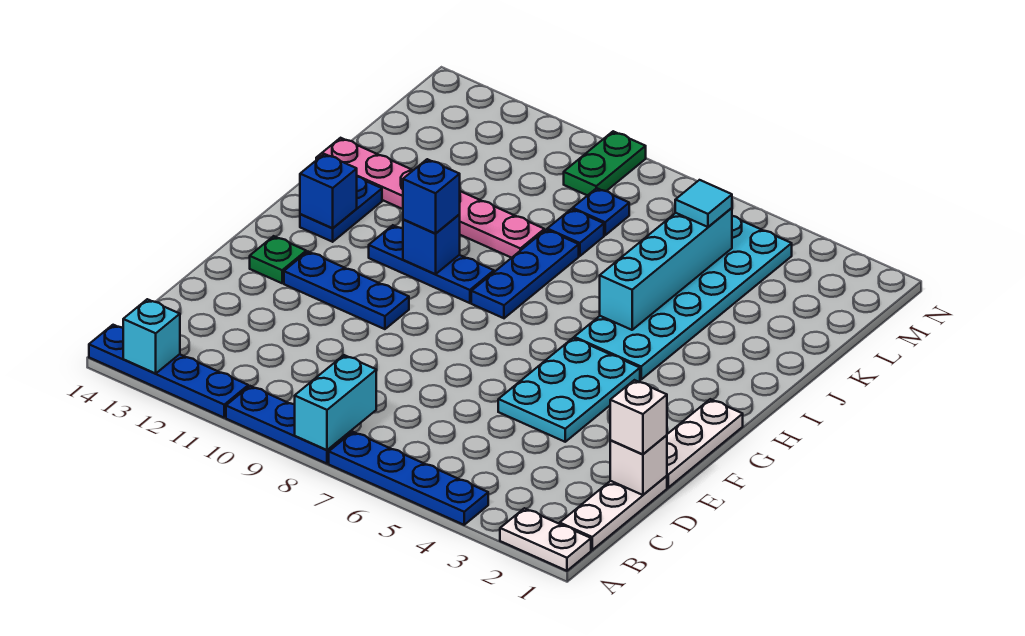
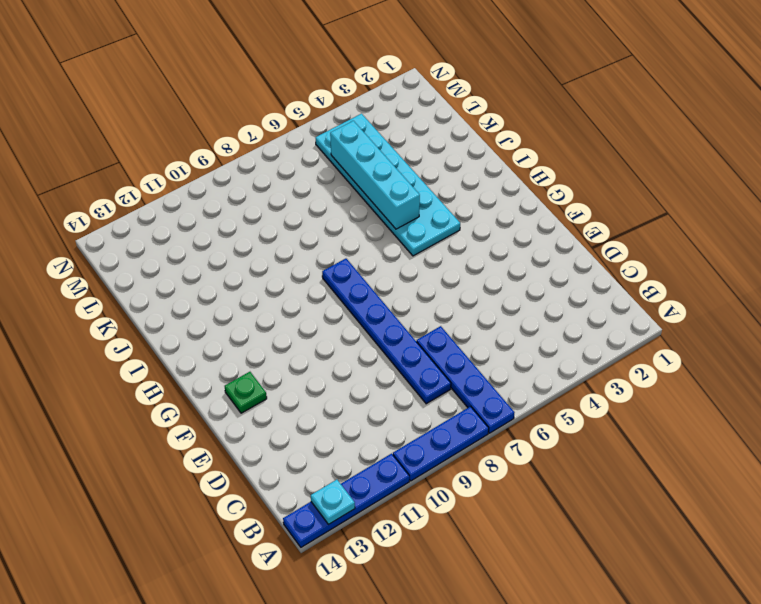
blue plate A7:D7 level 1 -> blue plate A4:A7 level 1
cyan plate A13 level 2 -> cyan brick A13 level 2
blue plate C8:H8 level 1 -> blue plate H8:J8 level 1
none -> white plate A1:A2 level 1
none -> white plate B1:D1 level 1
none -> white plate E1:G1 level 1

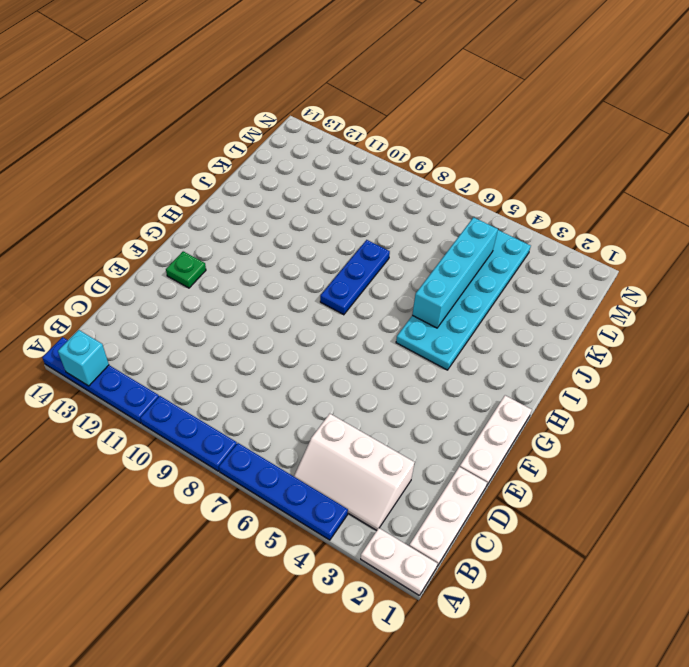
white slope B3:C5 level 1 top C -> none
none -> cyan plate E4:G5 level 1
none -> blue plate F10:F12 level 1
none -> blue plate H9:H11 level 1

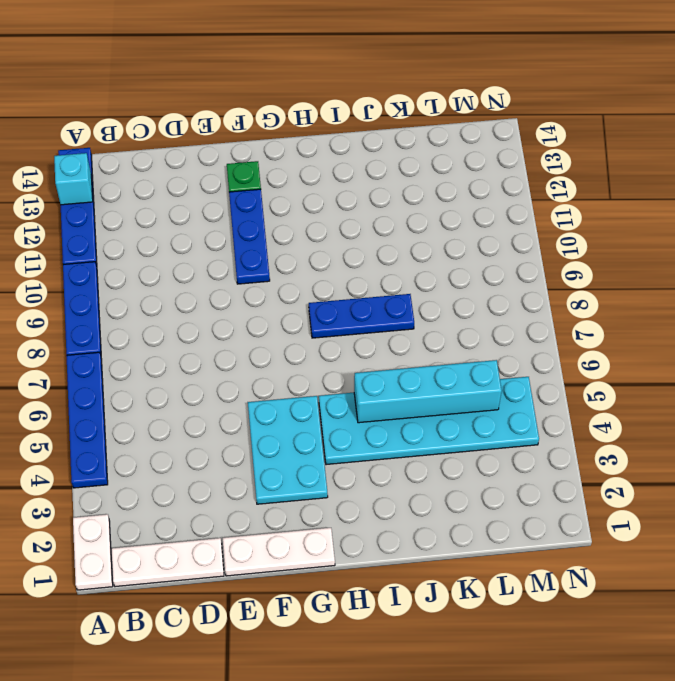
cyan plate F3:G5 level 1 -> cyan plate E4:G5 level 1
none -> blue plate H9:H11 level 1
none -> blue plate H13:I13 level 1
none -> pink plate J9:J14 level 1

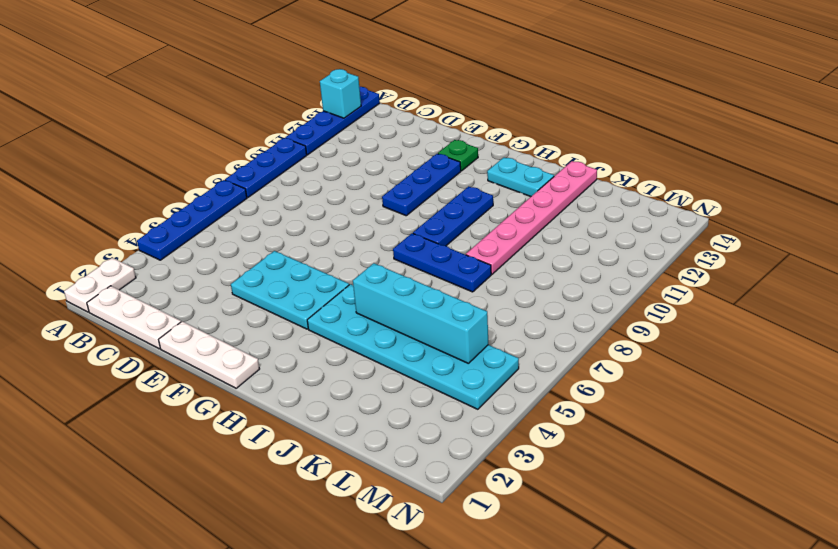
cyan plate H13:I13 level 1 -> blue plate H13:I13 level 1
none -> blue plate K8 level 1
none -> blue plate L8 level 1
none -> green plate M9:N9 level 1

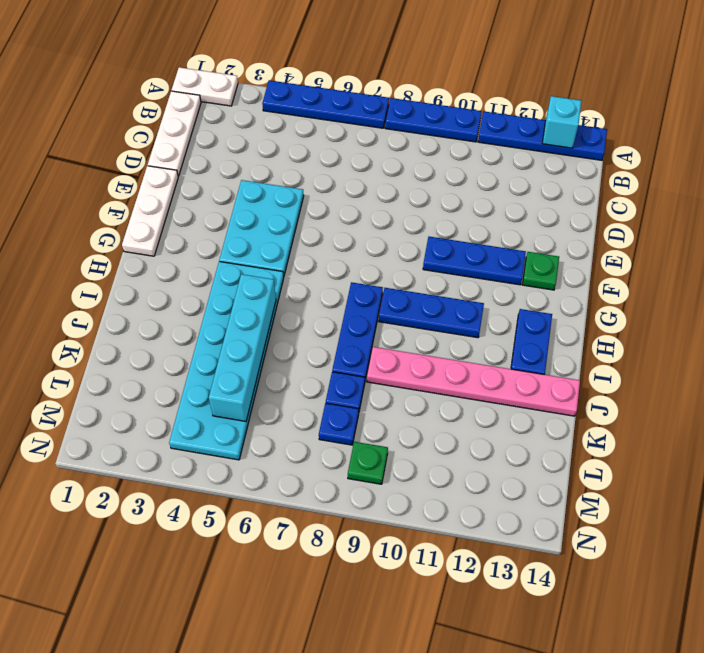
green plate M9 level 1 -> green plate M9:N9 level 1
none -> cyan brick A8:B8 level 2
none -> white brick D1 level 2
none -> blue brick H10 level 2

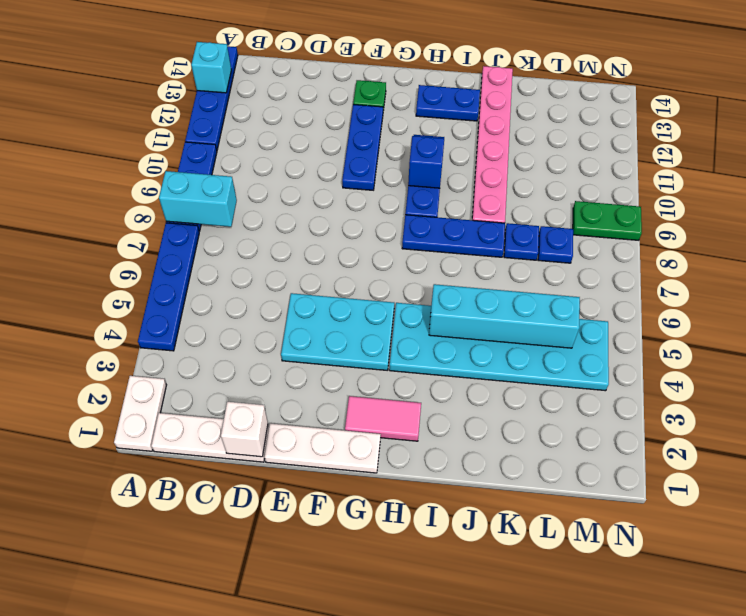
pink tile G2:H2 level 1 -> none
none -> blue brick H13 level 2
none -> white brick D1 level 3
none -> blue brick H10 level 3

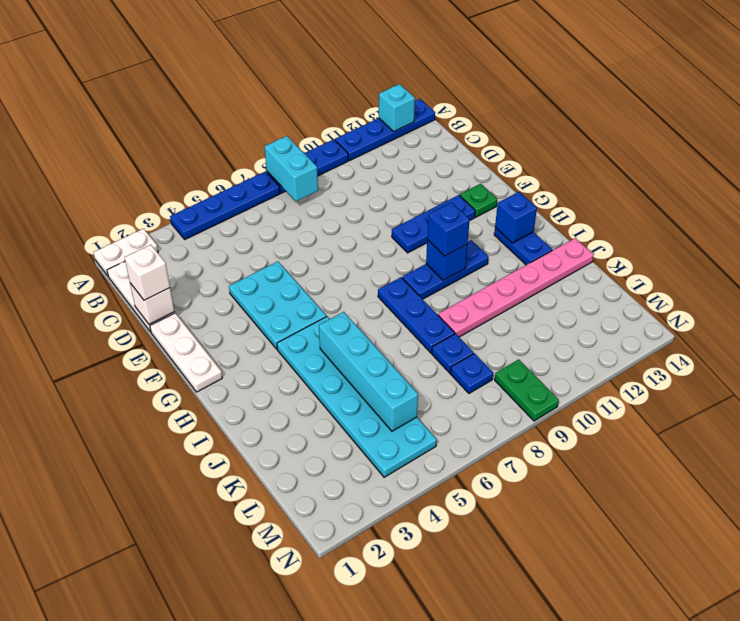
none -> cyan tile L5 level 3

